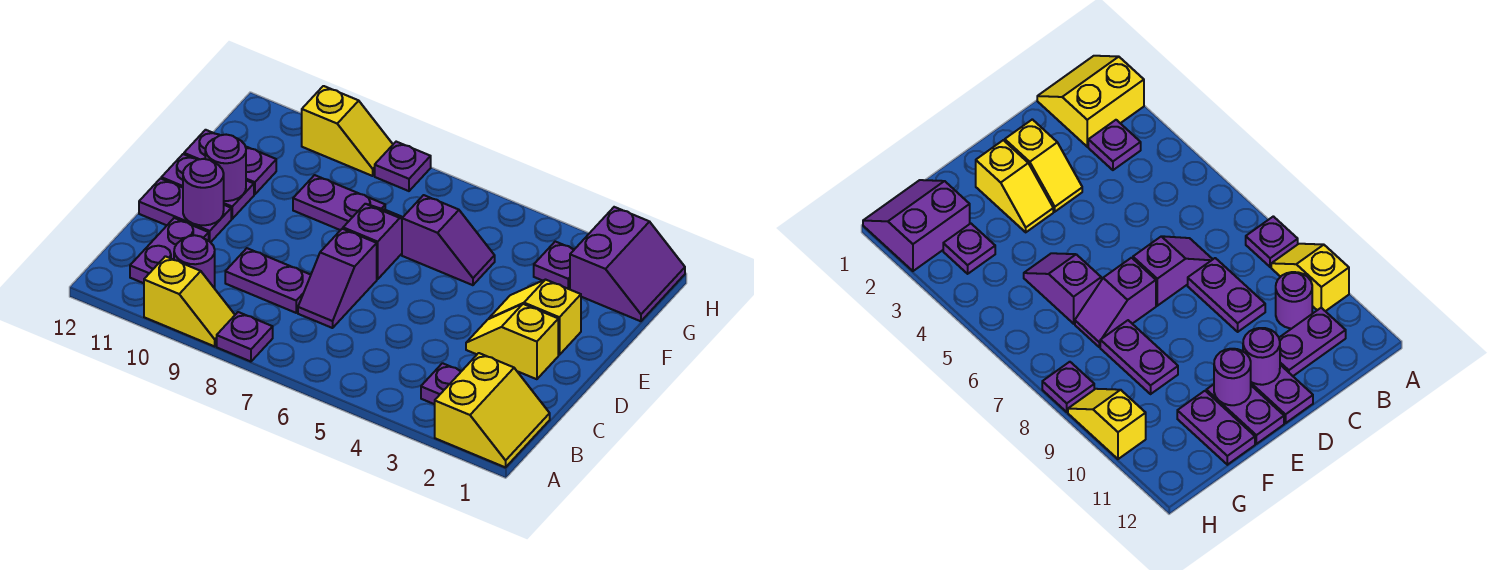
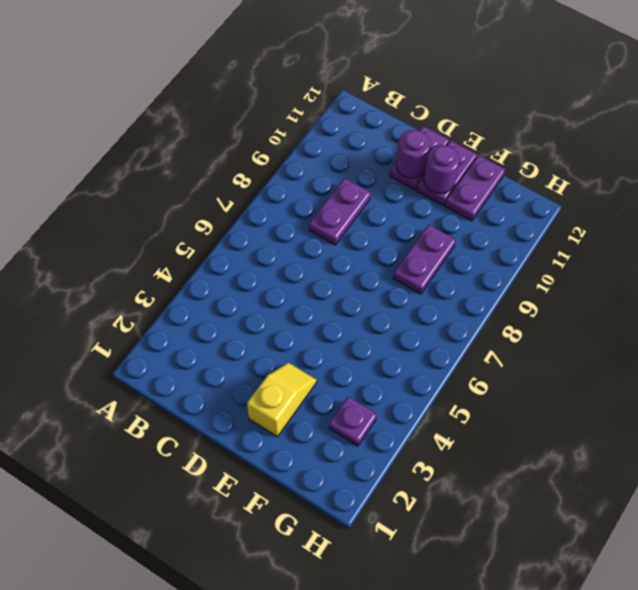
none -> yellow slope A1:B2 level 1 top 2
none -> purple plate A8 level 1
none -> yellow slope A9:A10 level 1 top 10

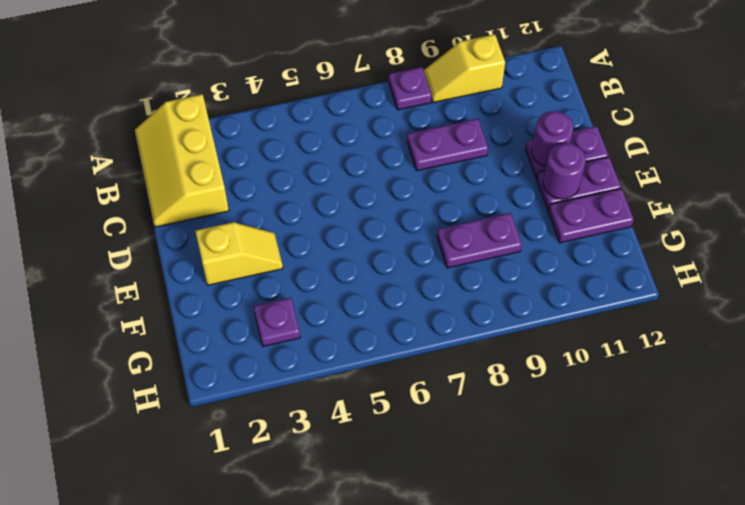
yellow slope A1:C2 level 1 top 2 -> yellow slope A1:B2 level 1 top 2
none -> purple plate B3 level 1
none -> purple round brick B10 level 1
none -> purple plate B11:C11 level 1

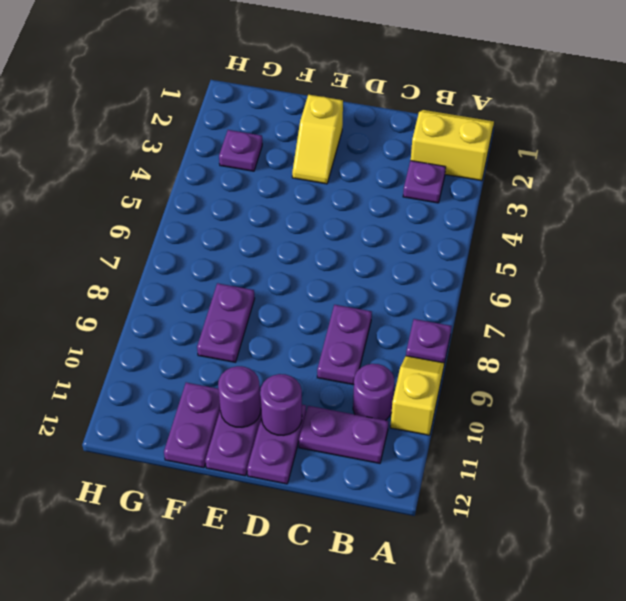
none -> purple slope C7:D7 level 1 top D
none -> yellow slope D2:D3 level 1 top 2
none -> purple slope E7:F7 level 1 top E

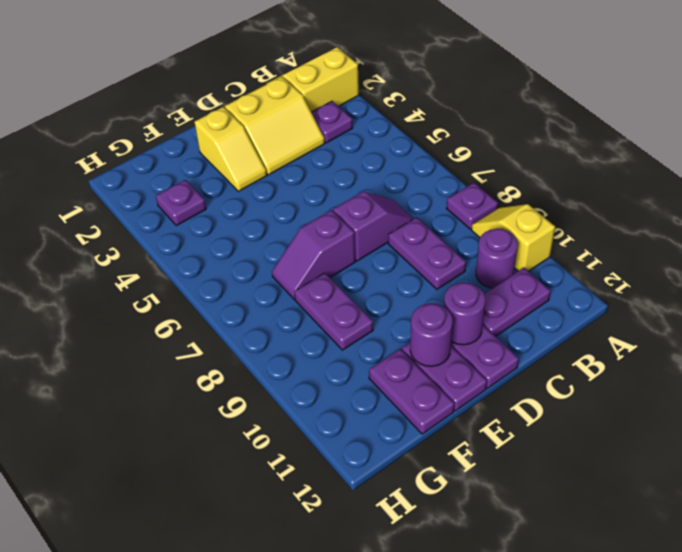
yellow slope C2:D3 level 1 top 2 -> yellow slope D2:D3 level 1 top 2
none -> purple slope F5:F6 level 1 top 6
none -> purple slope G1:H2 level 1 top 2
none -> purple plate H8 level 1

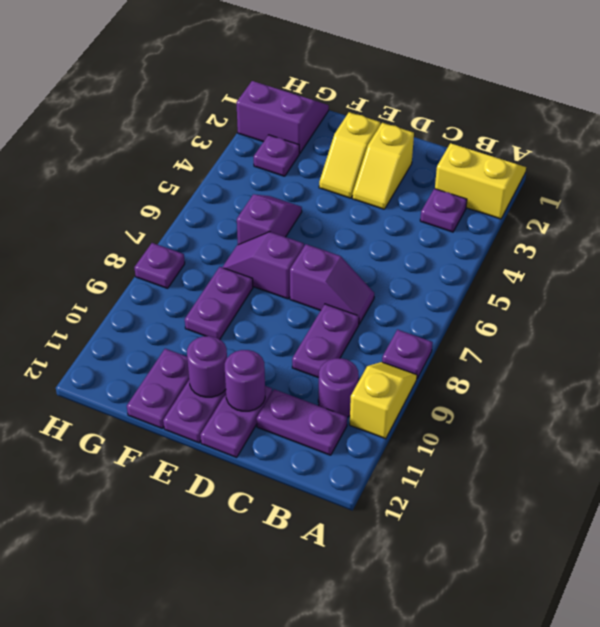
none -> yellow slope H9:H10 level 1 top 10

